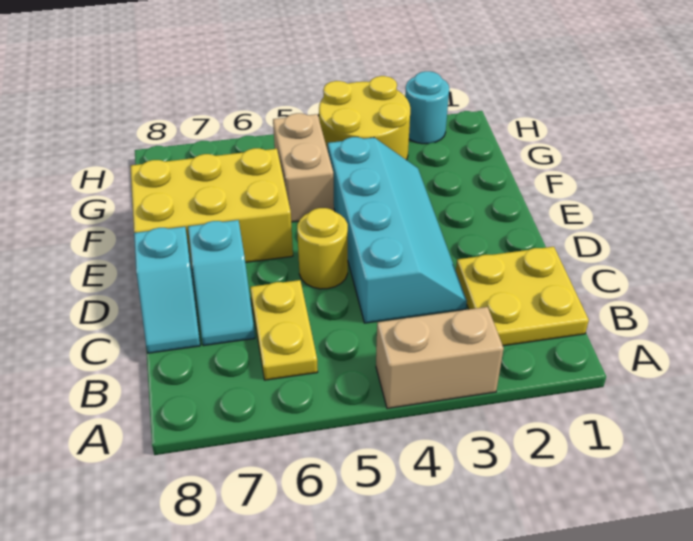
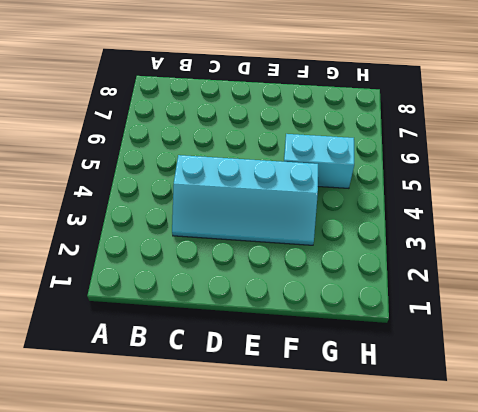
cyan brick F5:G5 level 1 -> tan brick F5:G5 level 1
none -> tan brick A3:A4 level 1
none -> yellow plate B1:C2 level 1

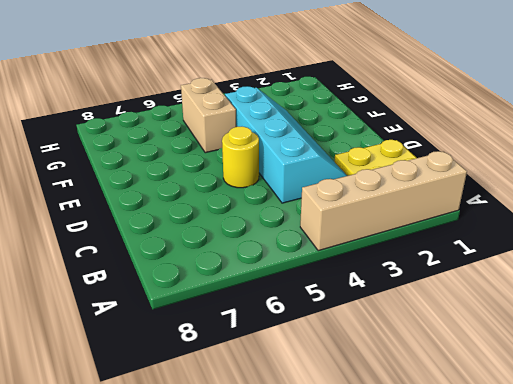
tan brick A1:A4 level 1 -> tan brick A3:A4 level 1
none -> yellow plate B6:C6 level 1
none -> cyan slope C7:D7 level 1 top D

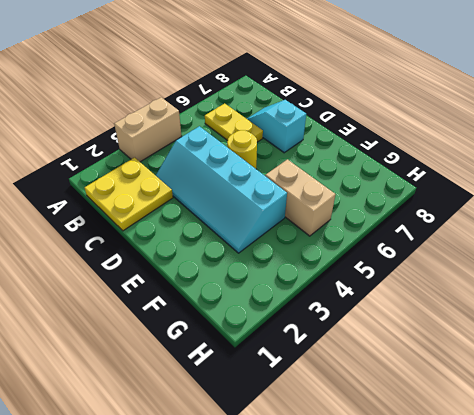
none -> cyan slope C8:D8 level 1 top D
none -> yellow brick E6:F8 level 1

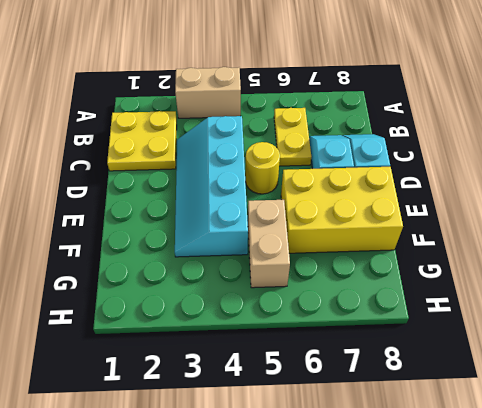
none -> yellow round brick G3:H4 level 1
none -> cyan round brick H2 level 1

